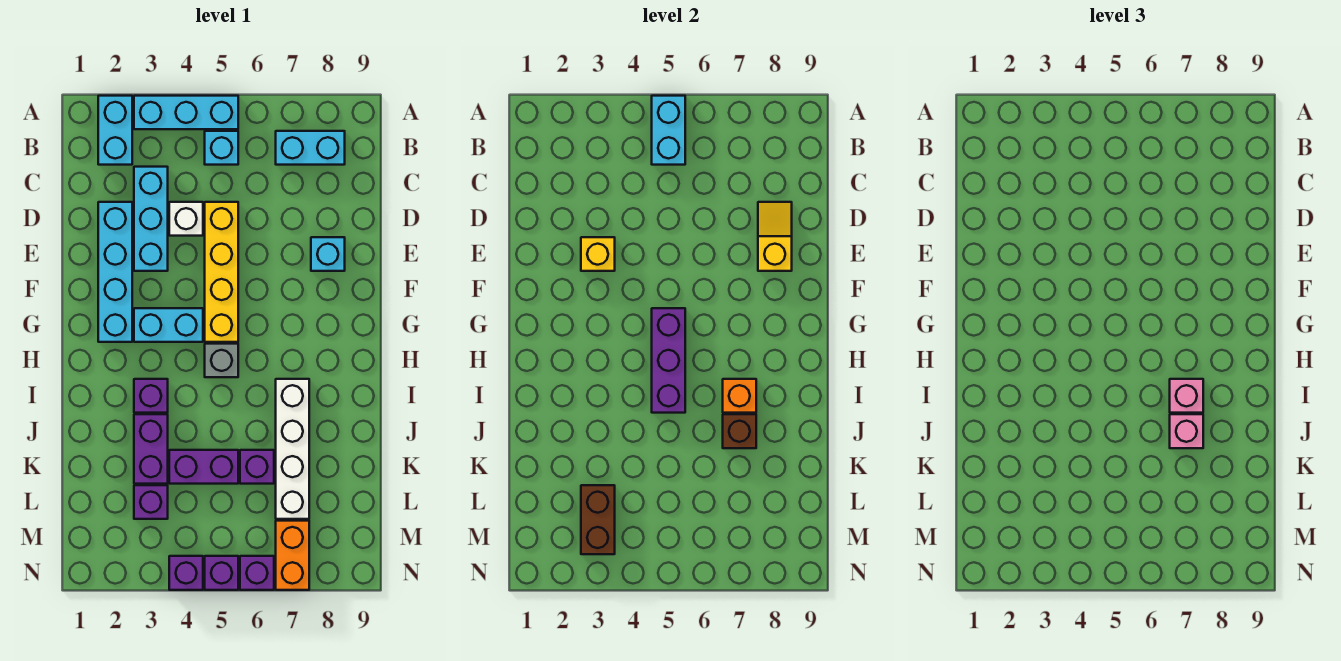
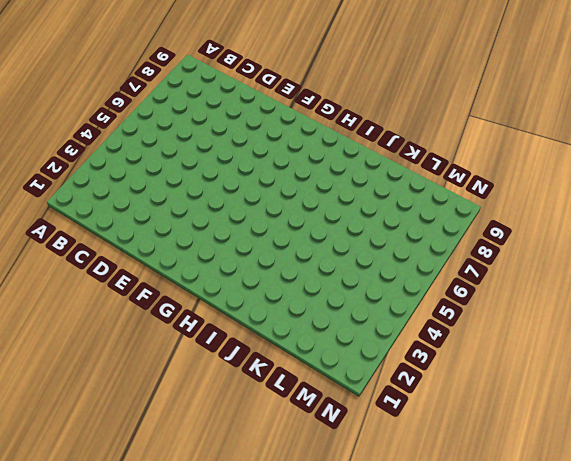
none -> cyan brick A2:B2 level 1
none -> cyan brick A3:A5 level 1
none -> cyan brick B5 level 1
none -> cyan brick B7:B8 level 1

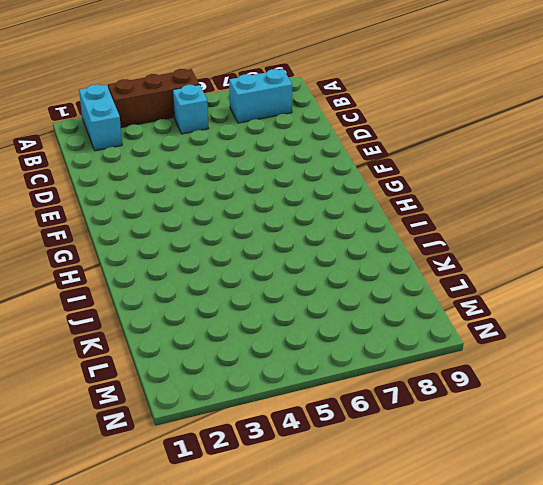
brown brick A3:A5 level 1 -> cyan brick A3:A5 level 1
none -> cyan brick C3:E3 level 1
none -> cyan brick D2:G2 level 1
none -> white brick D4 level 1
none -> yellow brick D5:G5 level 1

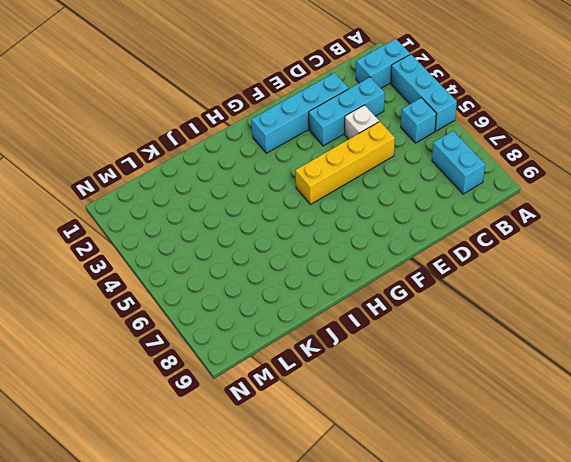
none -> cyan brick E8 level 1
none -> cyan brick G3:G4 level 1
none -> grey brick H5 level 1
none -> purple brick I3 level 1

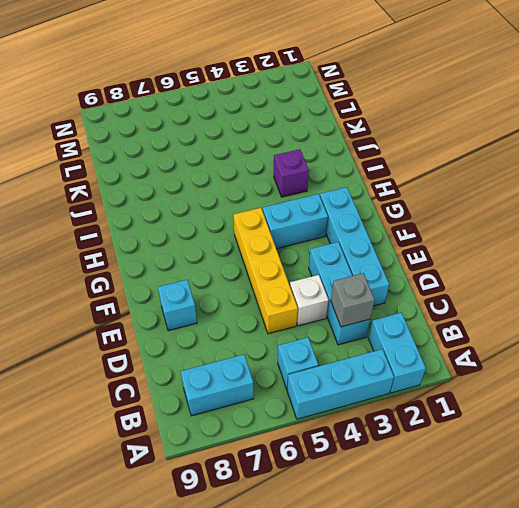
grey brick C3 level 2 -> grey brick H5 level 1
none -> white brick I7:L7 level 1
none -> purple brick J3:K3 level 1
none -> purple brick K4:K5 level 1
none -> purple brick K6 level 1

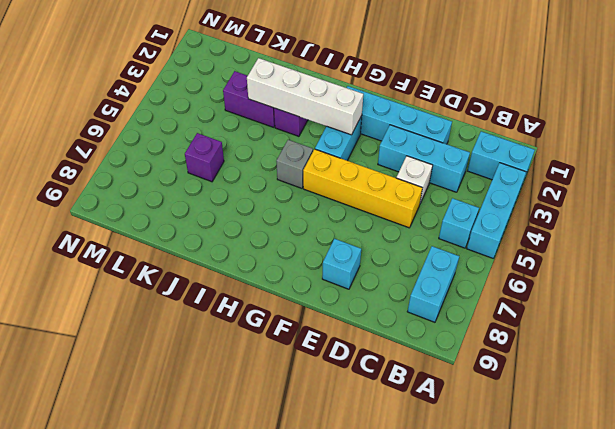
white brick G3:J3 level 2 -> white brick I7:L7 level 1
none -> purple brick K4:K5 level 1
none -> purple brick L3 level 1
none -> orange brick M7:N7 level 1
none -> purple brick N4 level 1

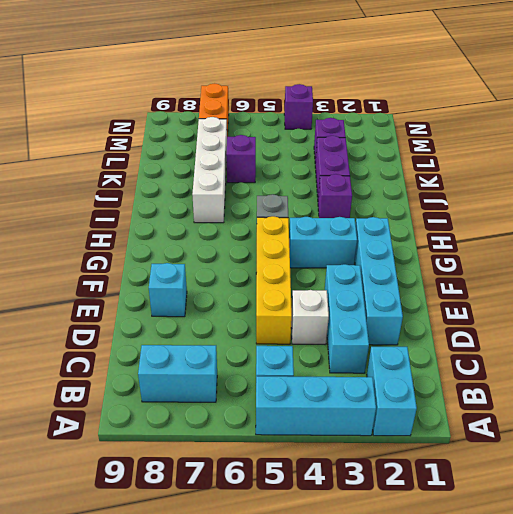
none -> purple brick K4:K5 level 1
none -> purple brick N5 level 1
none -> purple brick N6 level 1
none -> cyan brick A5:B5 level 2

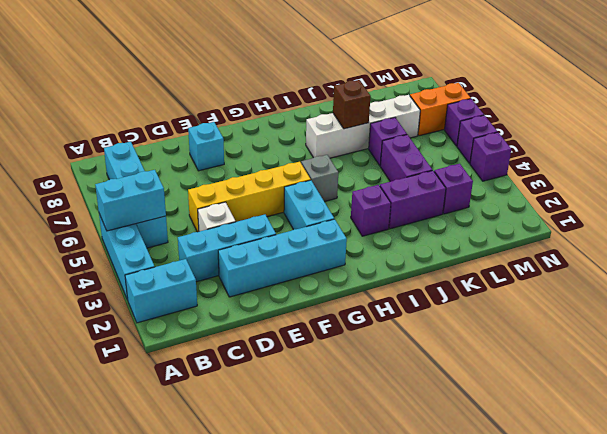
none -> yellow slope D8:E8 level 2 top E
none -> yellow brick E3 level 2
none -> purple brick G5:I5 level 2
none -> orange brick I7 level 2

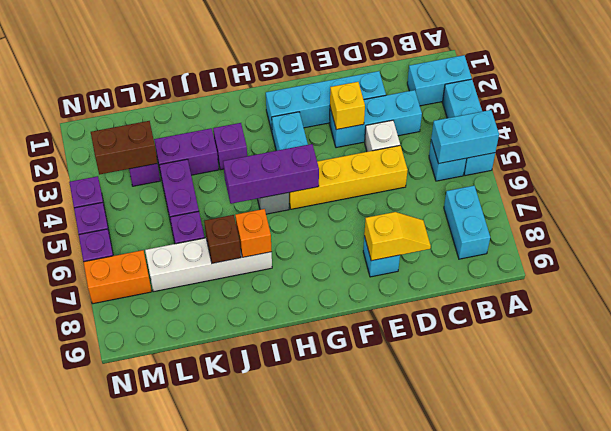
none -> pink brick I7 level 3
none -> pink brick J7 level 3

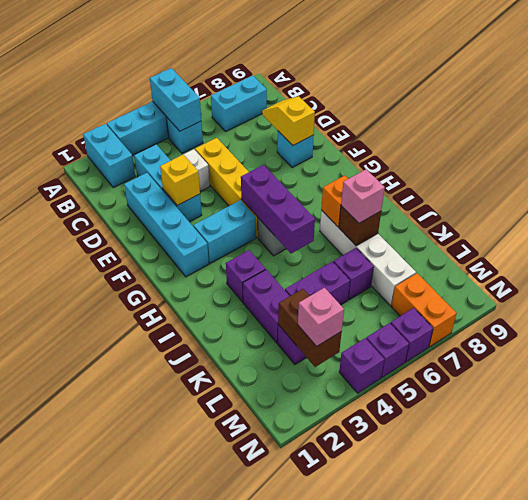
pink brick M3 level 3 -> pink brick I7 level 3

